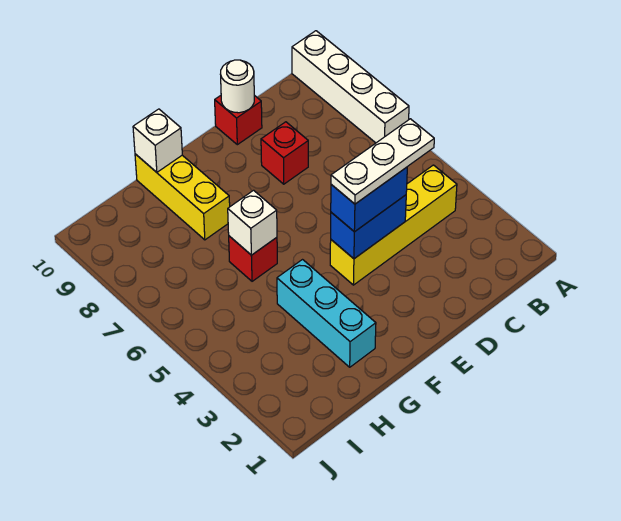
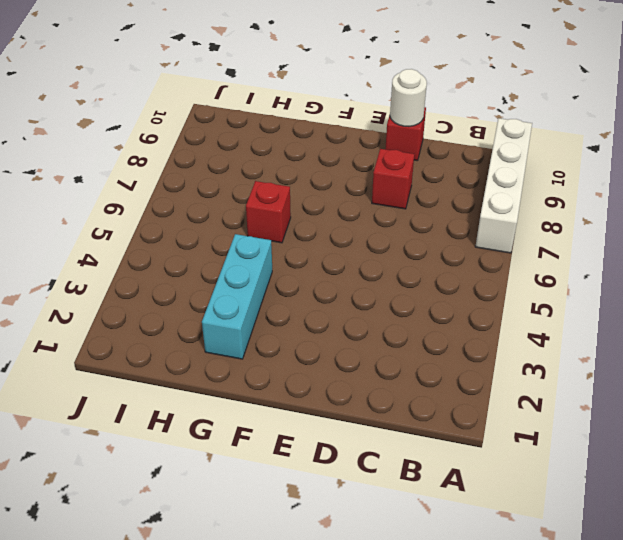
none -> yellow brick B4:E4 level 1
none -> yellow brick G8:G10 level 1
none -> blue brick D4:E4 level 2

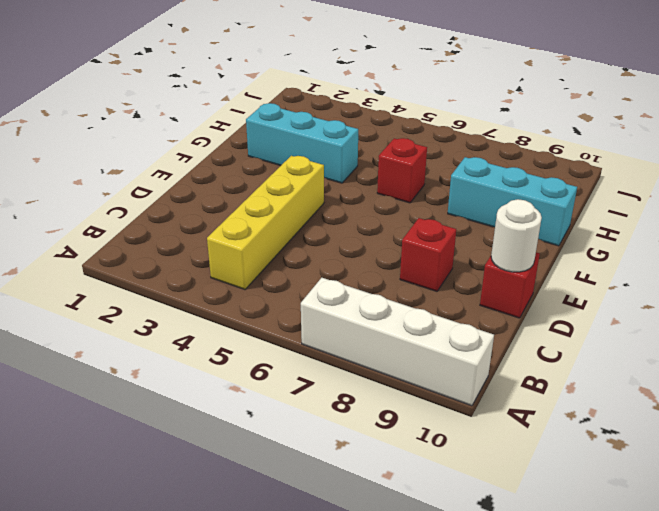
cyan brick G8:G10 level 1 -> yellow brick G8:G10 level 1
none -> blue brick D4:E4 level 2
none -> white brick G6 level 2
none -> white brick G10 level 2

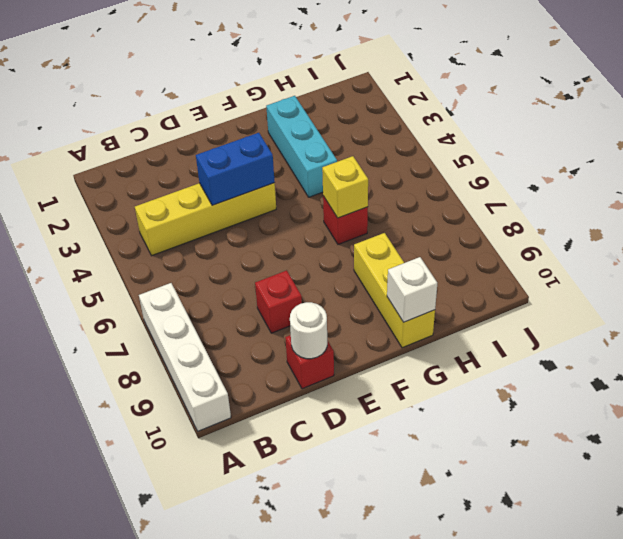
yellow brick G6 level 2 -> white brick G6 level 2
none -> blue brick D4:E4 level 3
none -> white plate C4:E4 level 4

